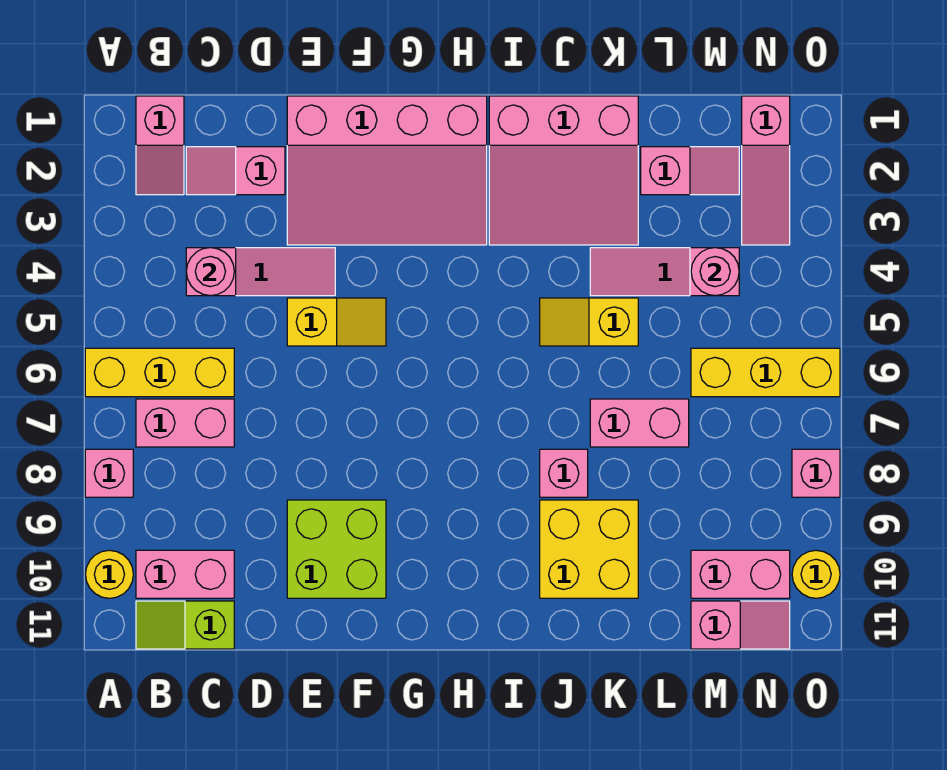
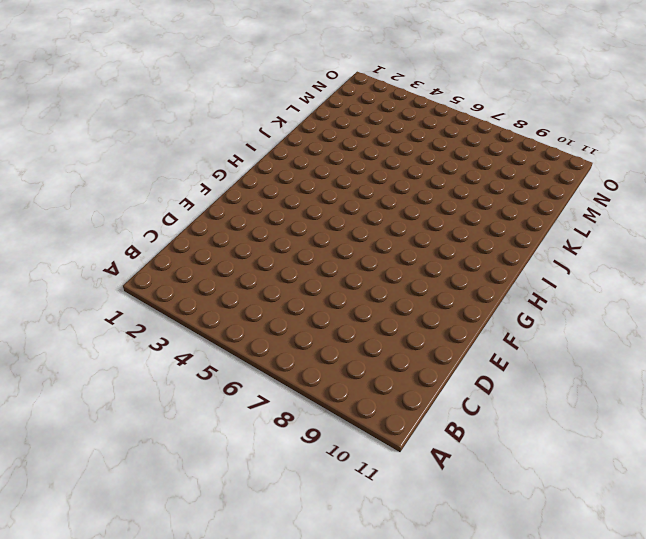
none -> yellow brick A6:C6 level 1
none -> pink brick A8 level 1
none -> yellow round brick A10 level 1

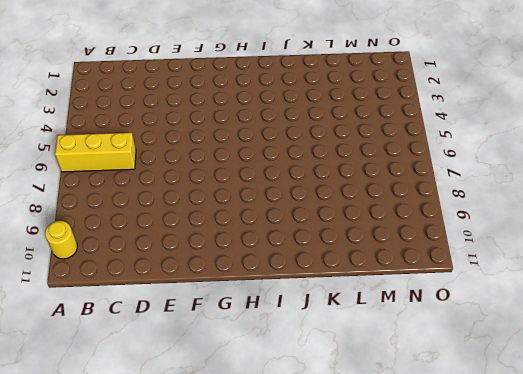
none -> pink brick A8 level 1
none -> pink slope B1:B2 level 1 top 1
none -> pink brick B7:C7 level 1

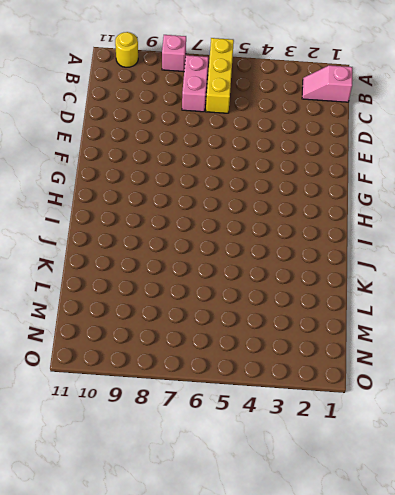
none -> pink brick B10:C10 level 1
none -> lime slope B11:C11 level 1 top C
none -> pink slope C2:D2 level 1 top D

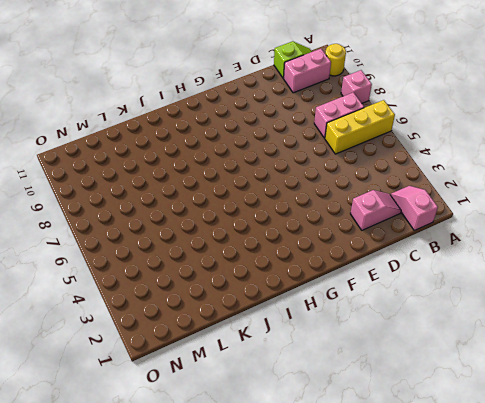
none -> pink slope C4:E4 level 1 top C
none -> pink slope E1:H3 level 1 top 1
none -> yellow slope E5:F5 level 1 top E

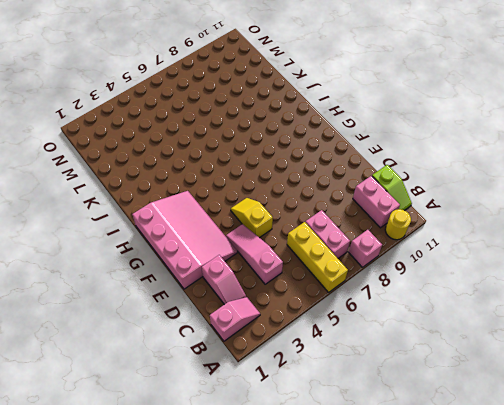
none -> lime brick E9:F10 level 1
none -> pink slope I1:K3 level 1 top 1
none -> yellow slope J5:K5 level 1 top K

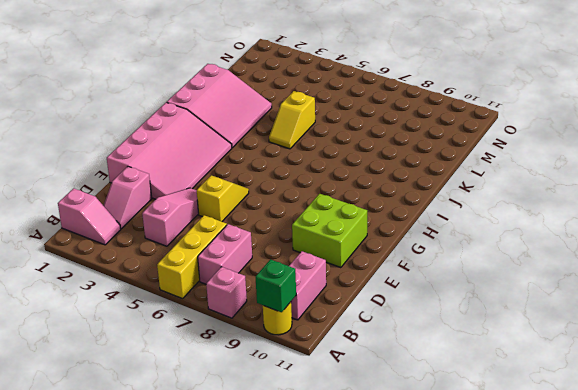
green brick A10 level 2 -> none
none -> lime slope B11:C11 level 1 top C
none -> pink brick J8 level 1
none -> yellow brick J9:K10 level 1

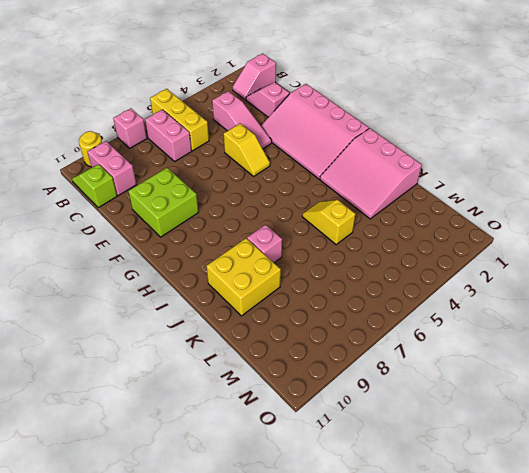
none -> pink slope K4:M4 level 1 top M
none -> pink brick K7:L7 level 1
none -> pink slope L2:M2 level 1 top L

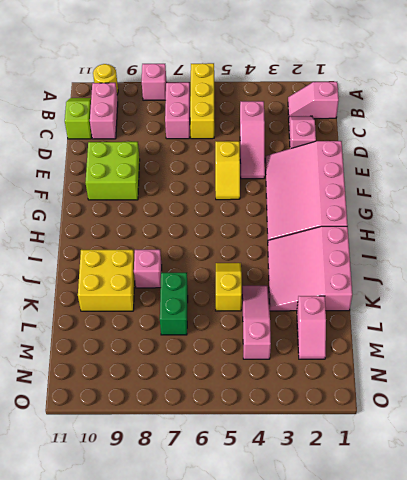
green brick K7:L7 level 1 -> pink brick K7:L7 level 1
none -> yellow brick M6:O6 level 1
none -> pink brick M10:N10 level 1
none -> pink slope M11:N11 level 1 top M

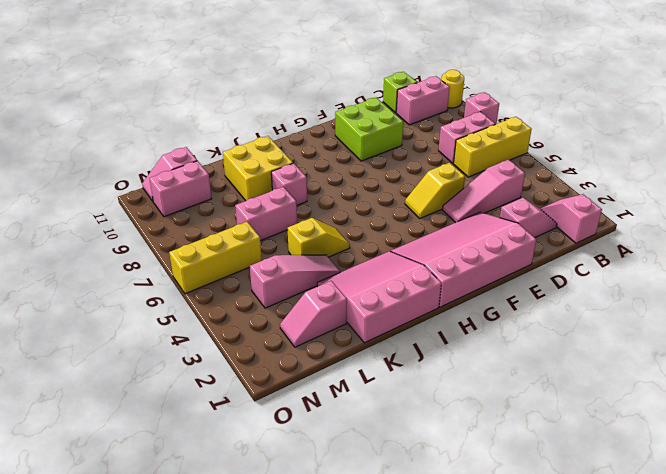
none -> pink slope N1:N3 level 1 top 1
none -> pink brick O8 level 1
none -> yellow round brick O10 level 1

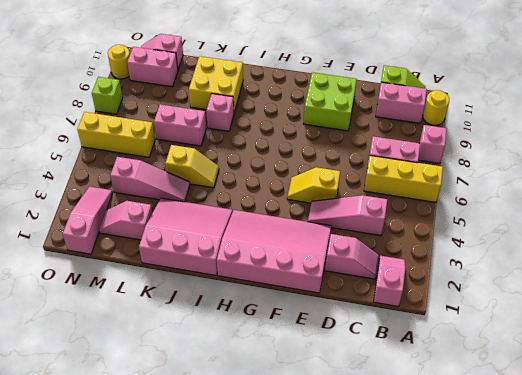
lime brick O8 level 1 -> pink brick O8 level 1
none -> pink round brick C4 level 2
none -> pink round brick M4 level 2

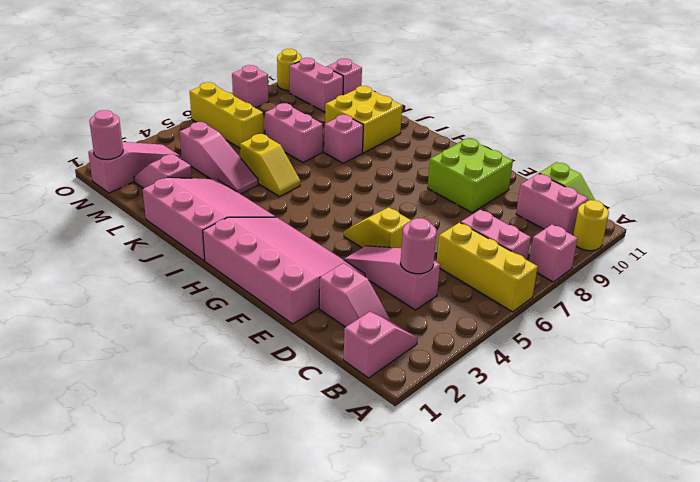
pink round brick N1 level 2 -> pink round brick M4 level 2

